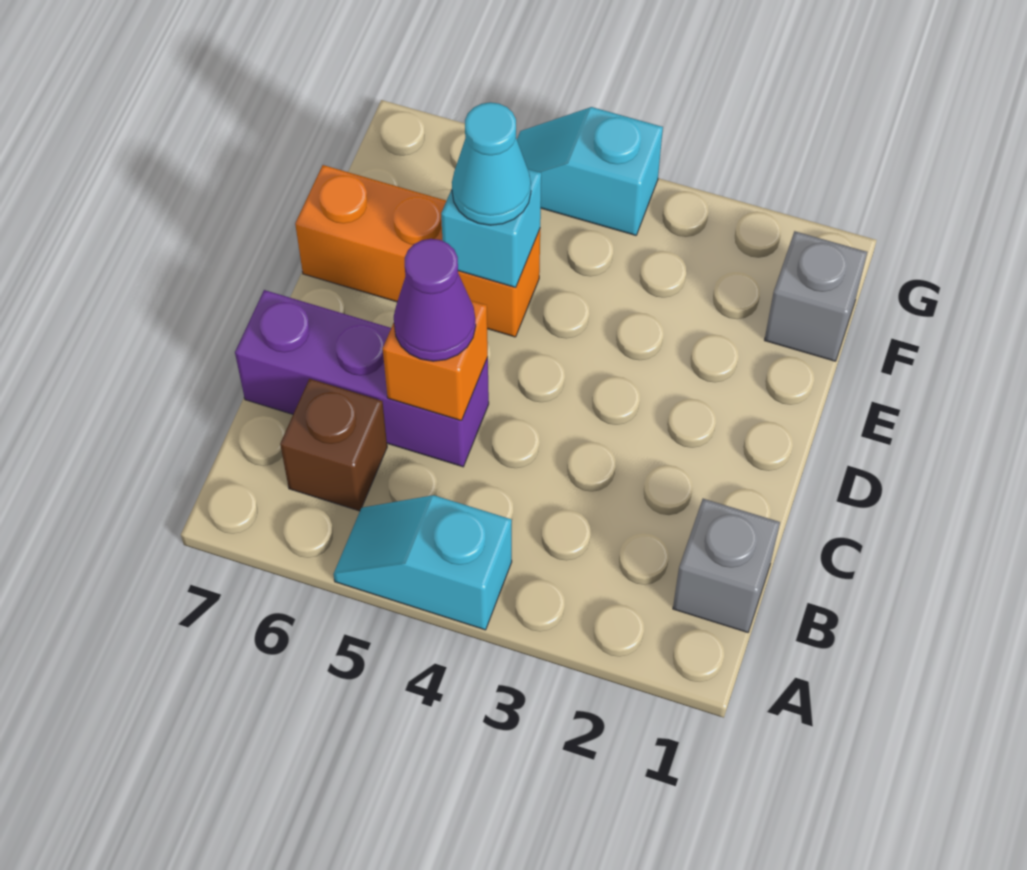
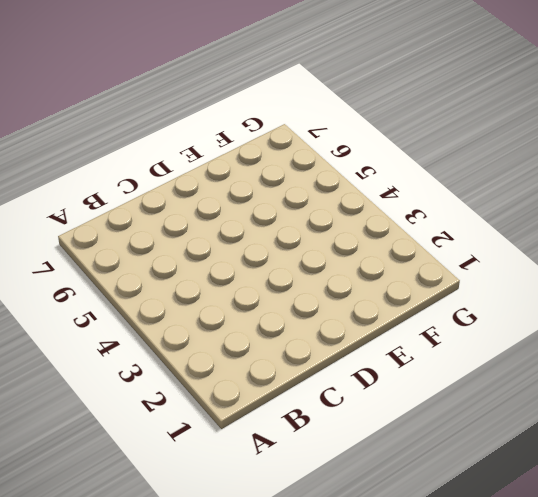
none -> cyan slope A4:A5 level 1 top 4
none -> grey brick B1 level 1

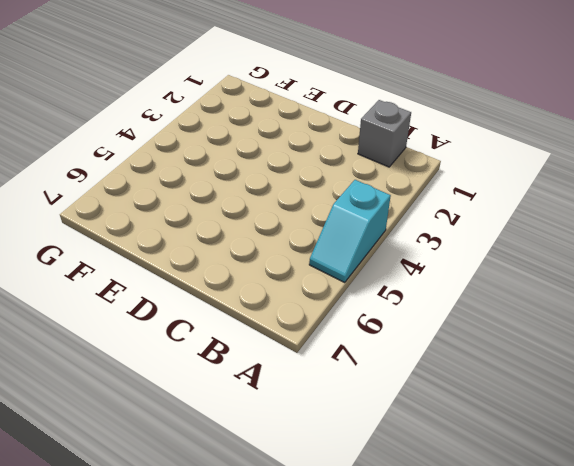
none -> brown brick B6 level 1
none -> purple brick C5:C7 level 1

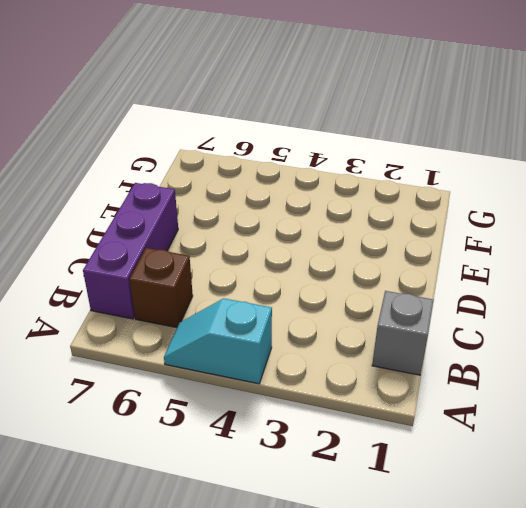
purple brick B7:D7 level 1 -> purple brick C5:C7 level 1
none -> orange brick E5:E7 level 1
none -> grey brick F1 level 1

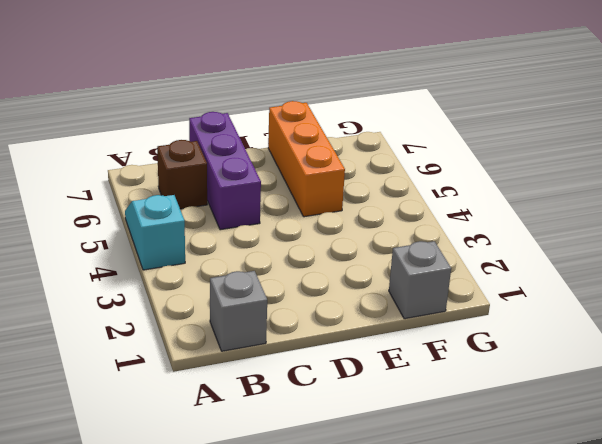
none -> cyan slope G4:G5 level 1 top 4
none -> orange brick C5 level 2

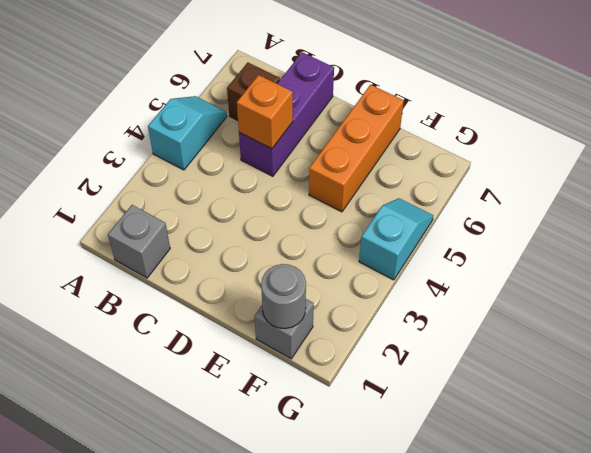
grey round brick F1 level 2 -> none
none -> cyan brick E5 level 2
none -> purple cone C5 level 3

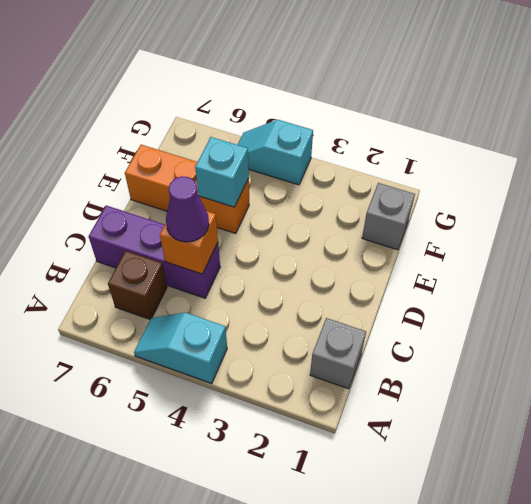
none -> cyan cone E5 level 3

